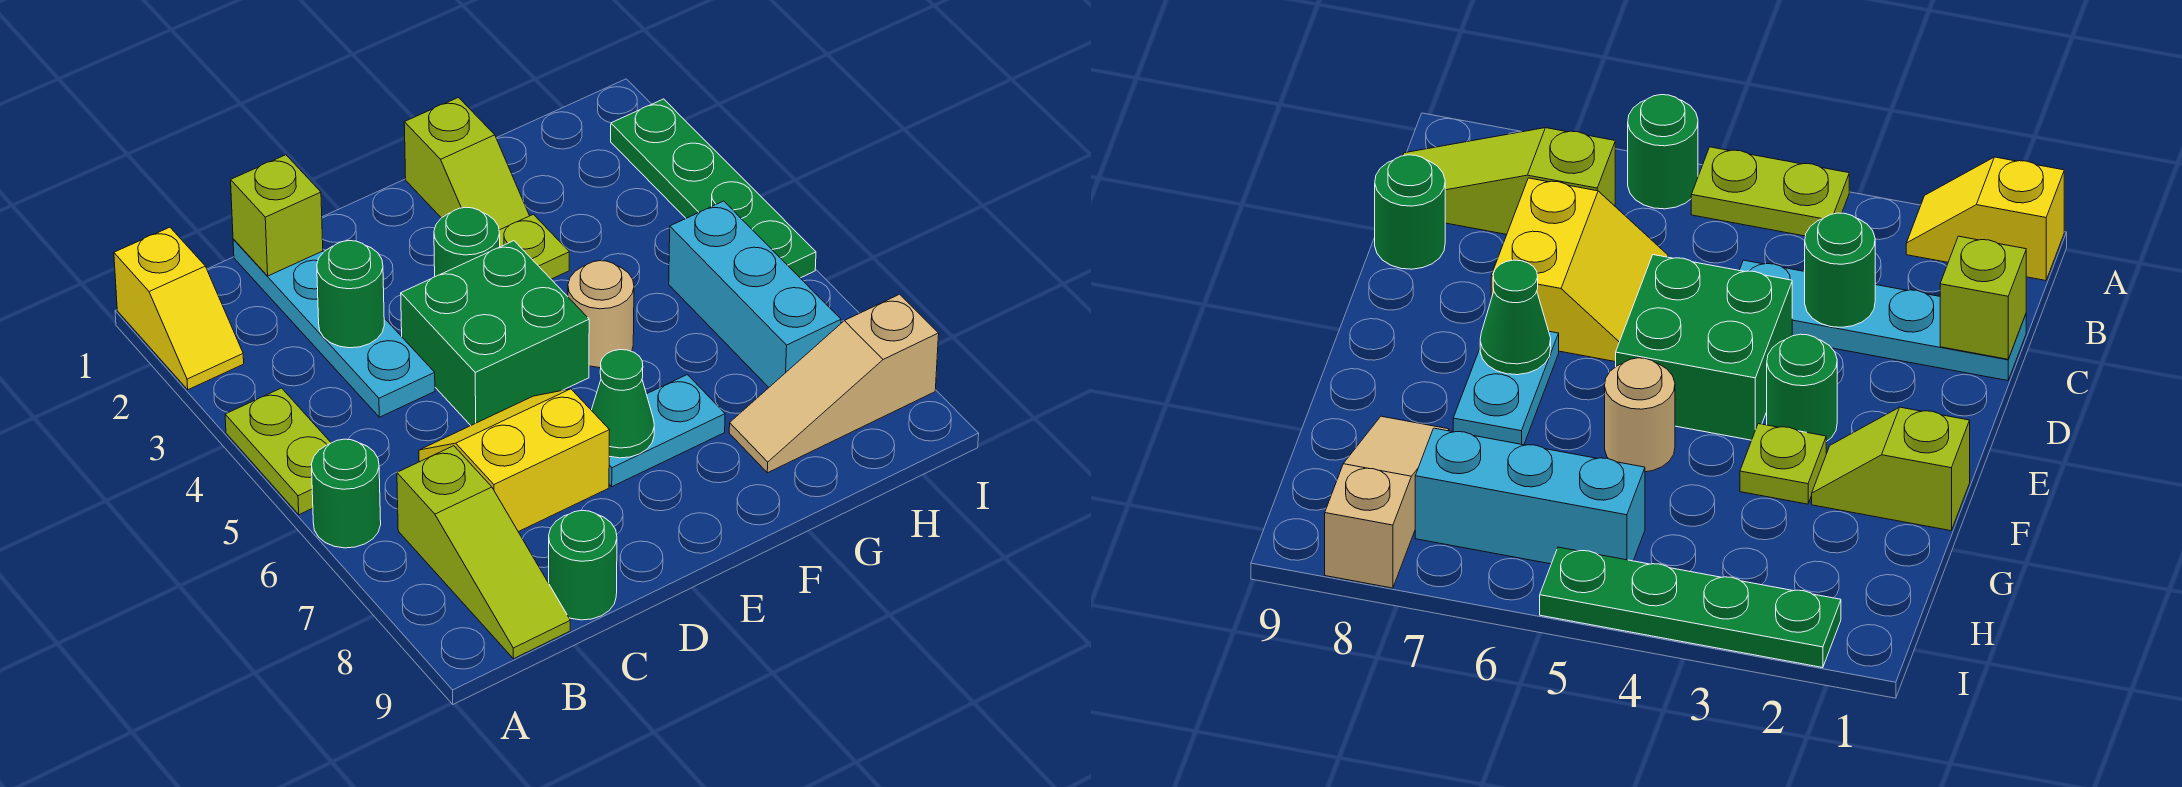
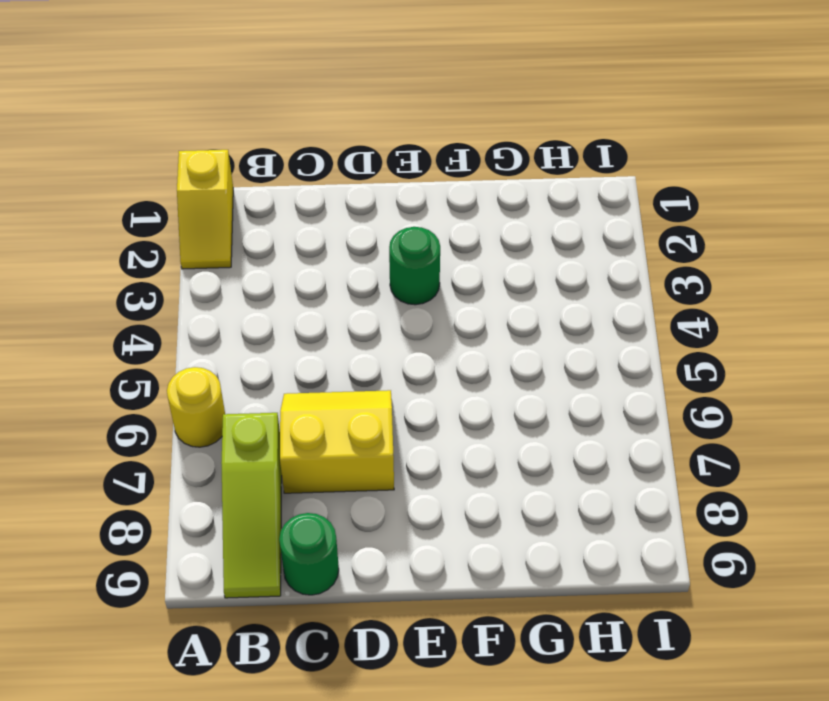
yellow round brick A6 level 1 -> green round brick A6 level 1
none -> lime plate A4:A5 level 1
none -> cyan plate C1:C4 level 1
none -> green brick D4:E5 level 1

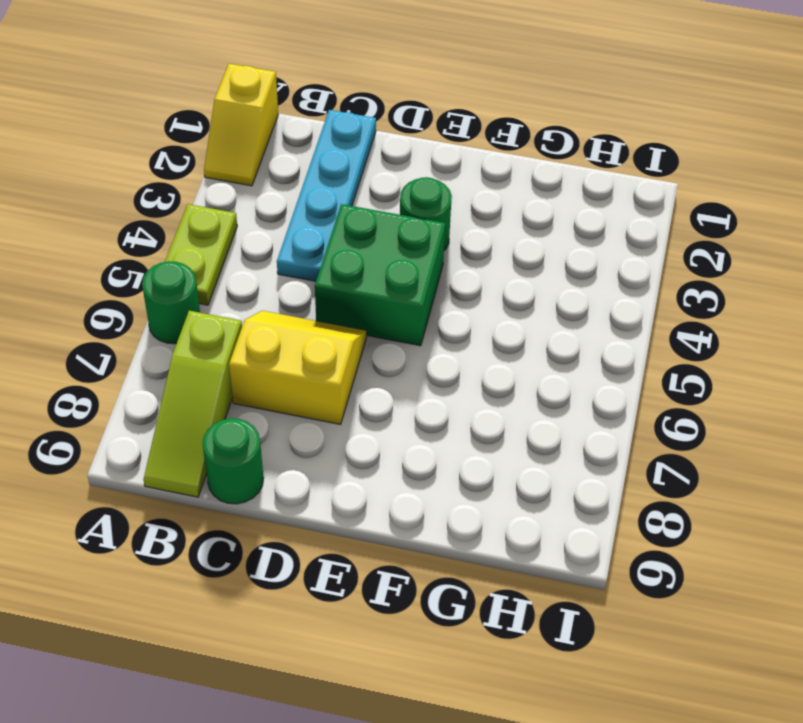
none -> cyan plate E7:F7 level 1
none -> lime slope F1:F2 level 1 top 1
none -> lime plate F3 level 1

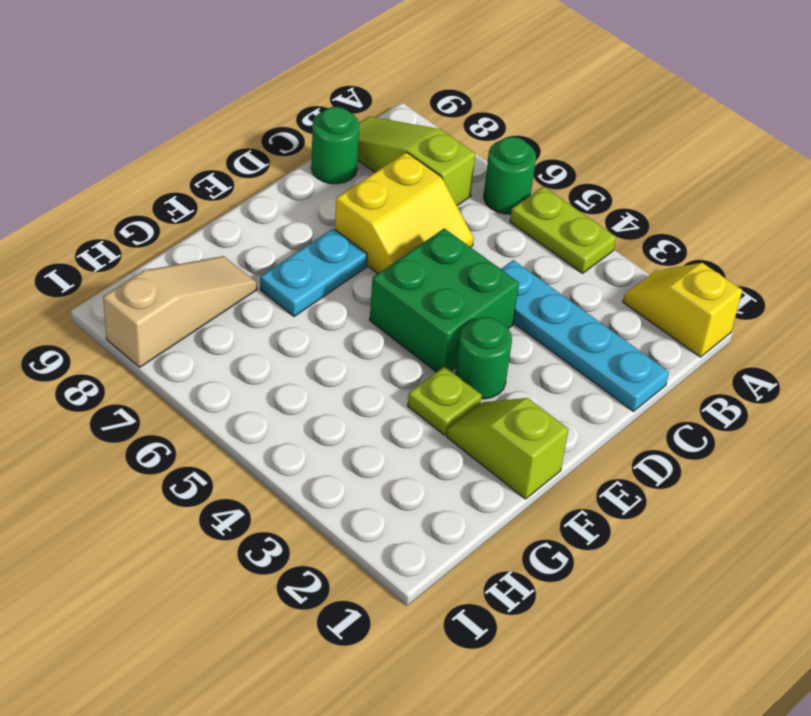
none -> tan round brick F5 level 1
none -> cyan brick H5:H7 level 1
none -> green plate I2:I5 level 1

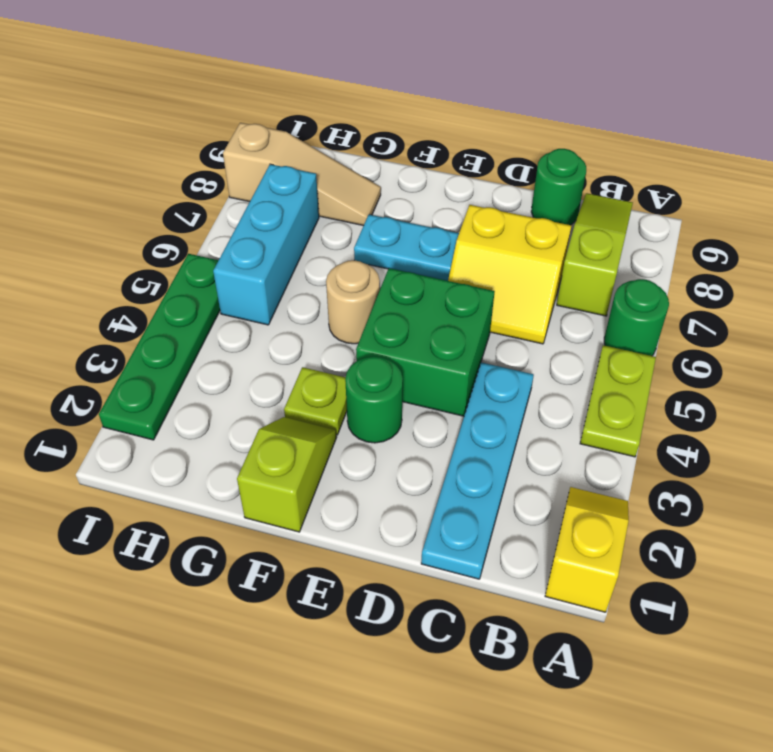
none -> lime brick C1 level 2
none -> green round brick C3 level 2
none -> green cone E7 level 2

